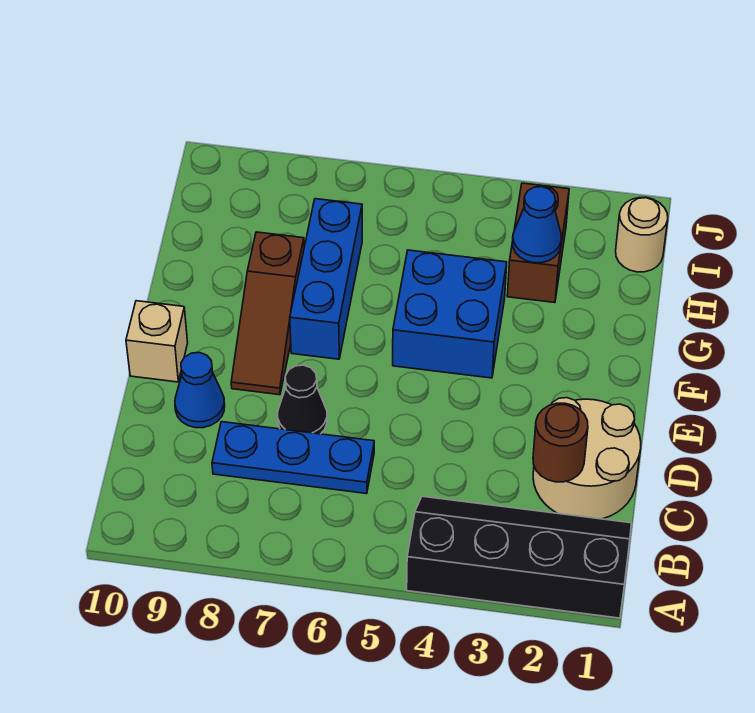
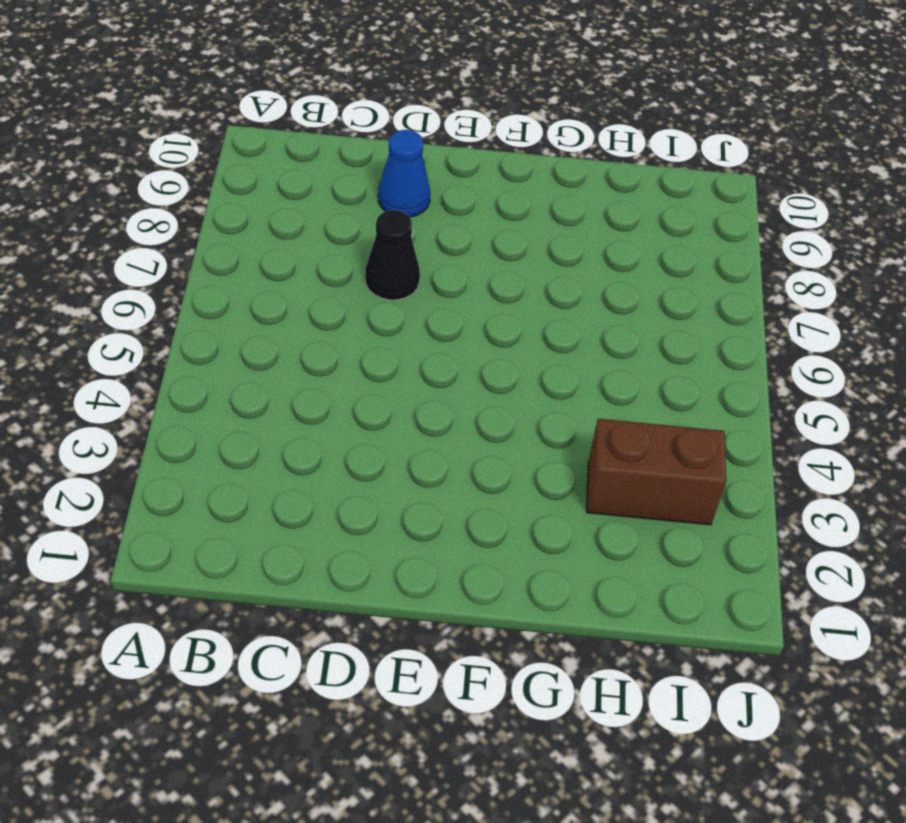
none -> black slope A1:B4 level 1 top A
none -> tan round brick C1:D2 level 1
none -> blue plate C6:C8 level 1

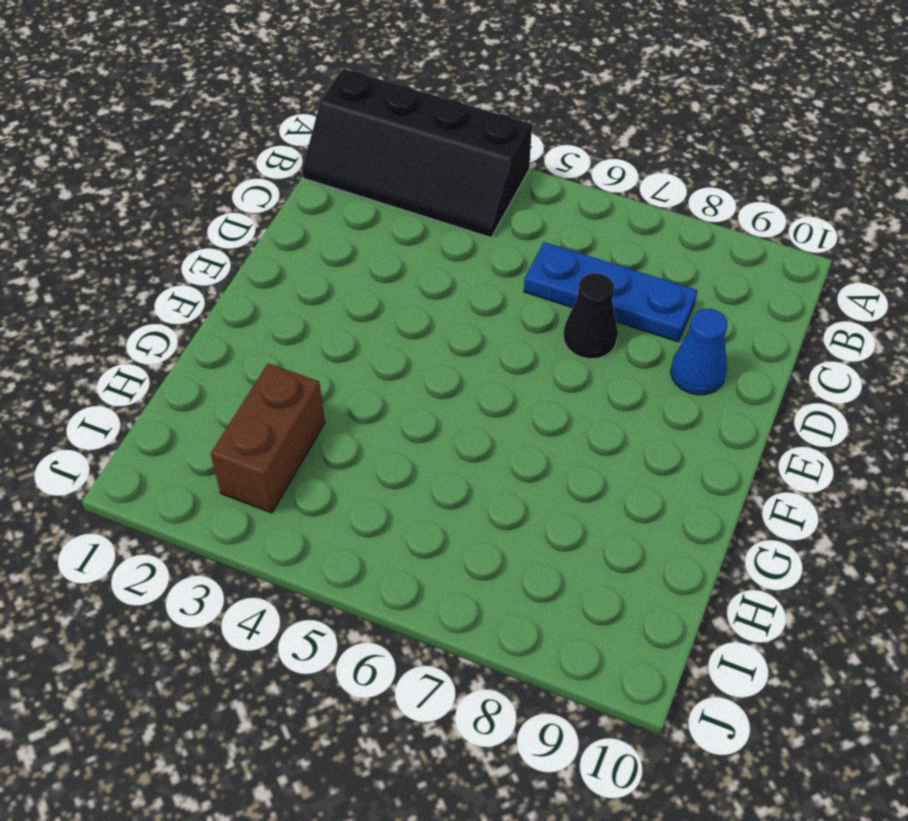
none -> tan round brick C1:D2 level 1
none -> brown slope E8:G8 level 1 top G
none -> tan brick E10 level 1

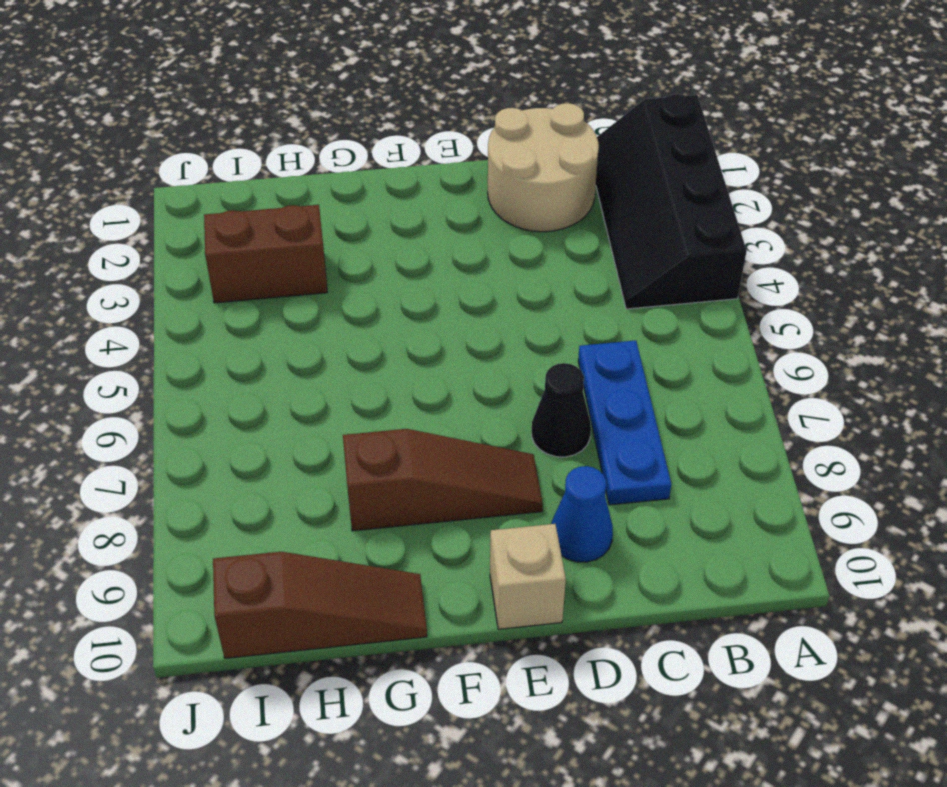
brown slope G10:I10 level 1 top I -> none
none -> blue brick F4:G5 level 1
none -> blue brick F7:H7 level 1
none -> tan round brick I1 level 1

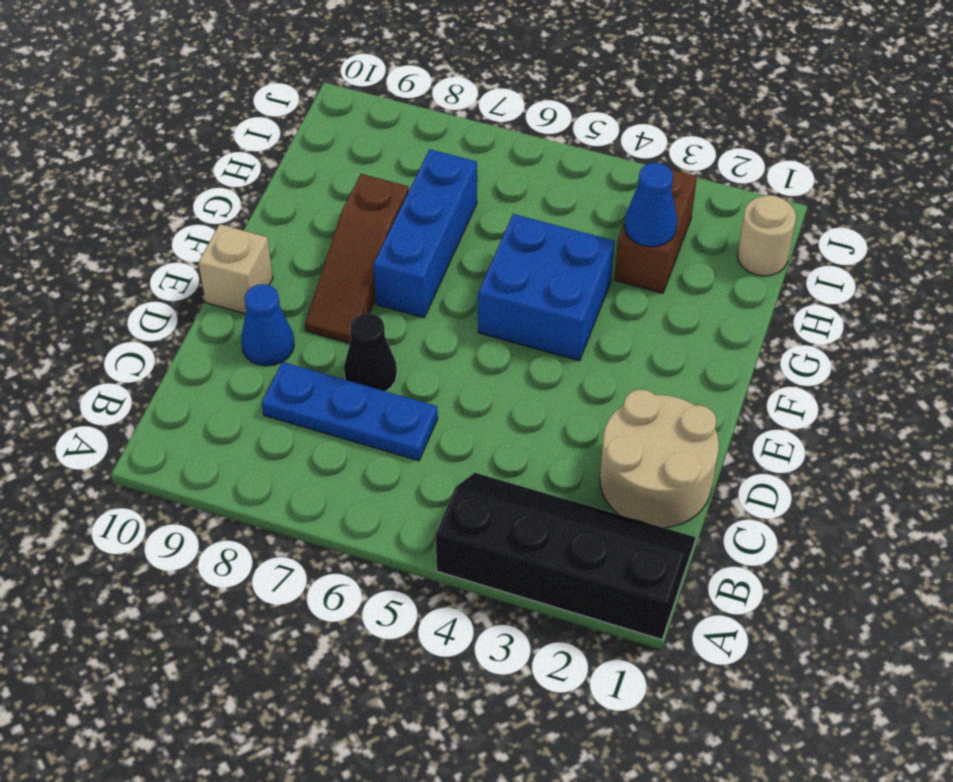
none -> brown round brick C2 level 2

